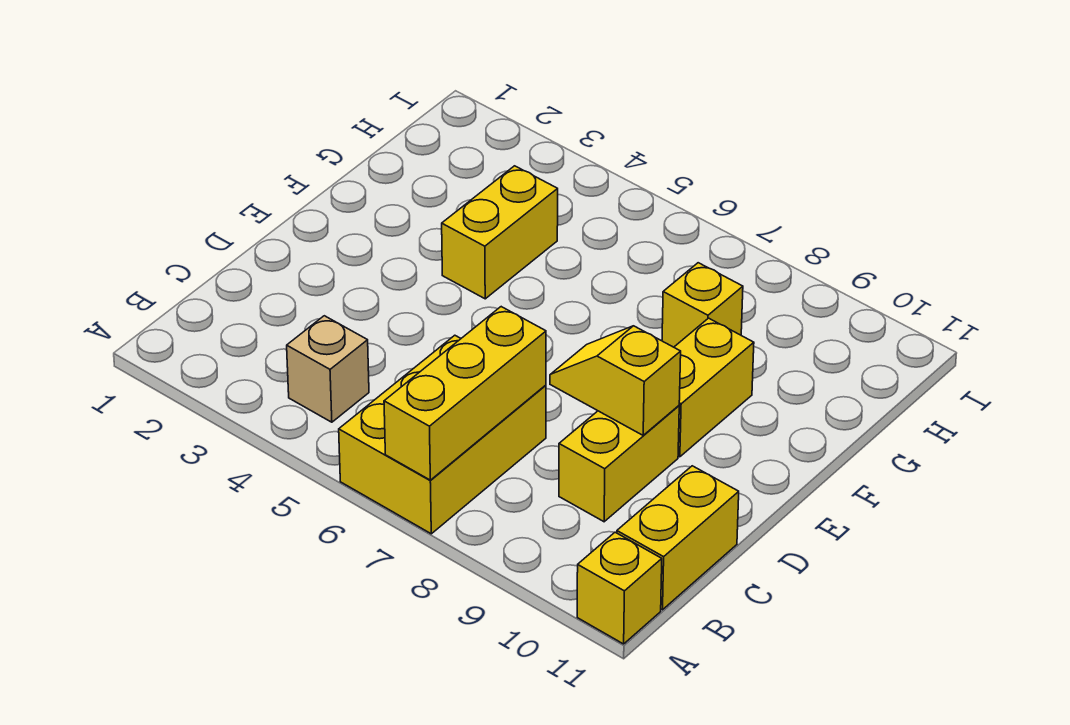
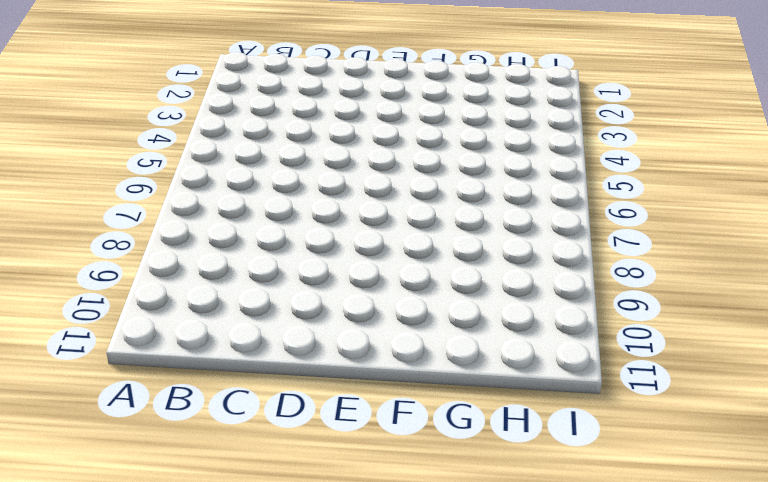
none -> yellow brick A6:C7 level 1
none -> yellow brick A11 level 1

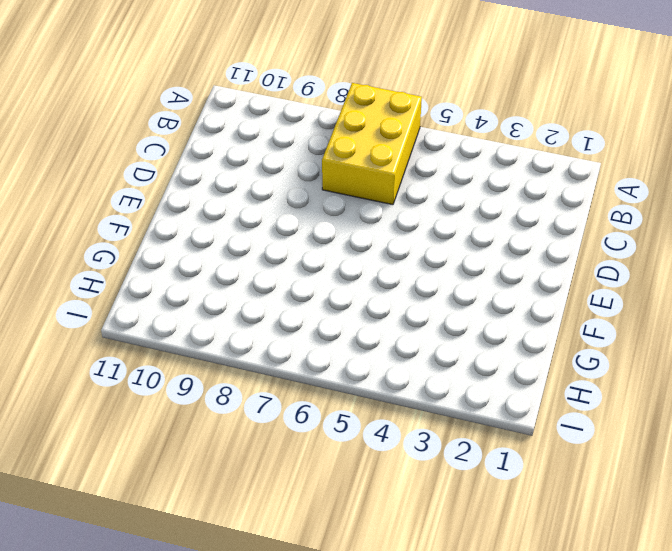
none -> yellow brick A11 level 1
none -> tan brick B4 level 1

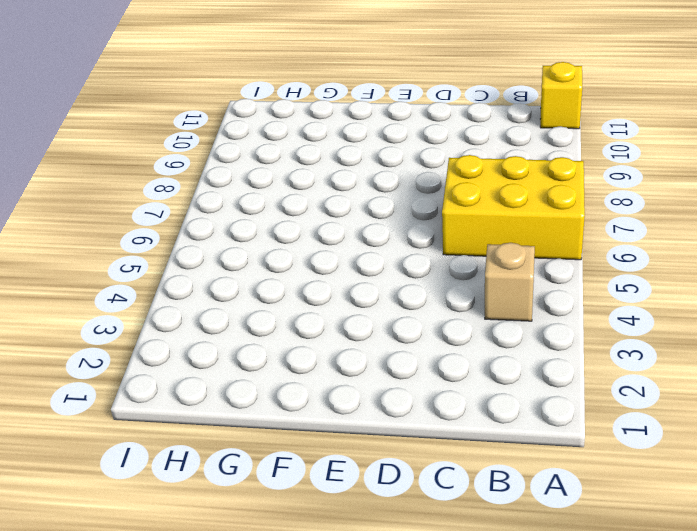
none -> yellow brick B11:C11 level 1
none -> yellow brick C9:D9 level 1

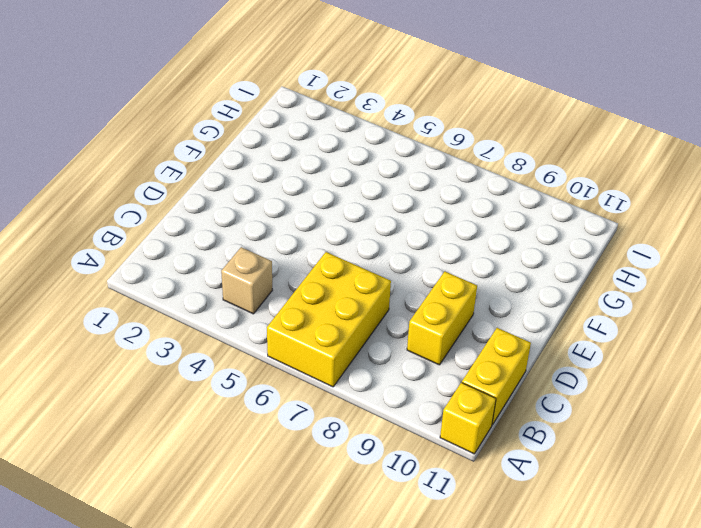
none -> yellow brick E9:F9 level 1
none -> yellow brick F4:G4 level 1

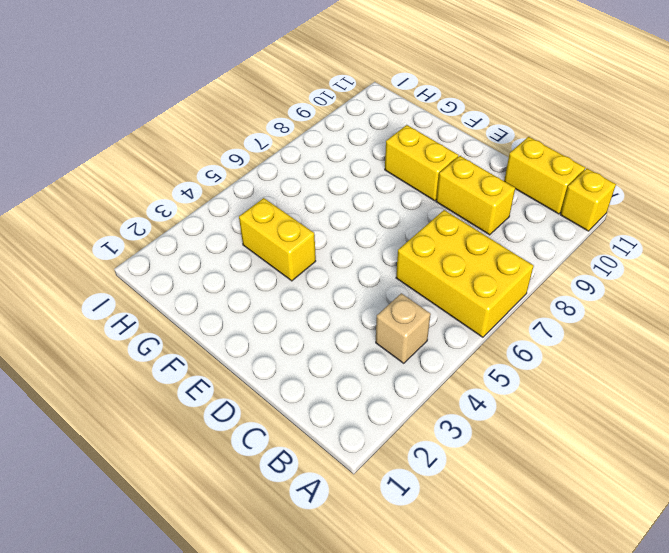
none -> yellow brick G8 level 1
none -> yellow brick A7:C7 level 2

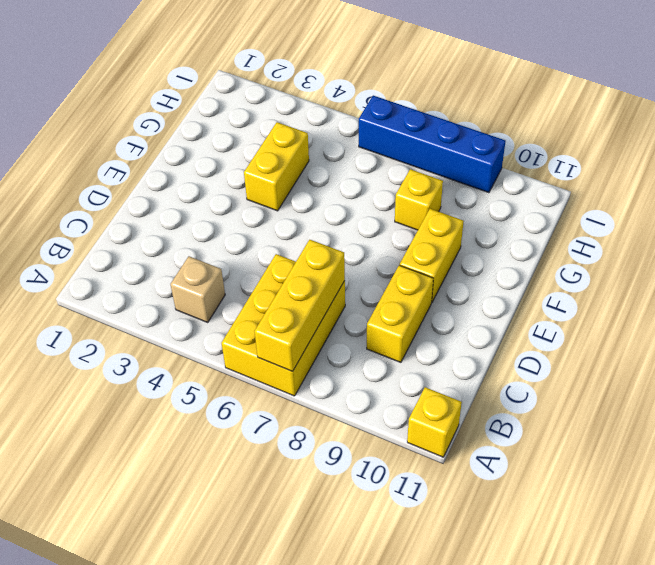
blue brick I6:I9 level 1 -> none
none -> yellow brick B11:C11 level 1
none -> yellow slope D8:D9 level 2 top 9

